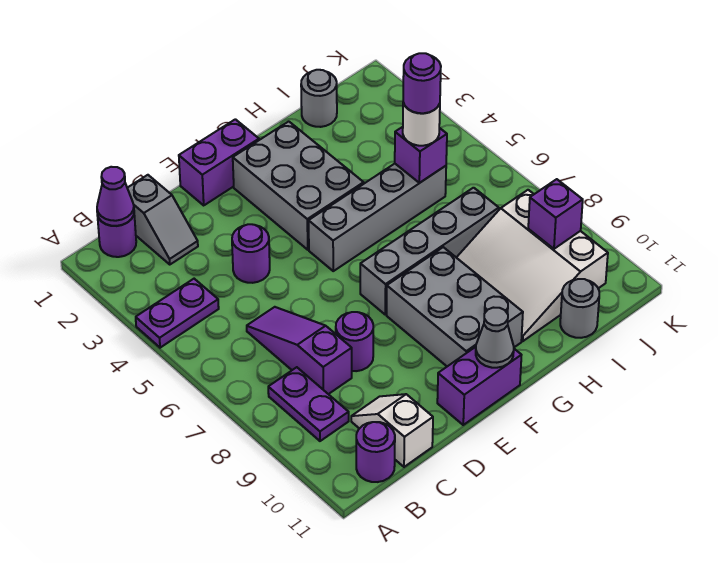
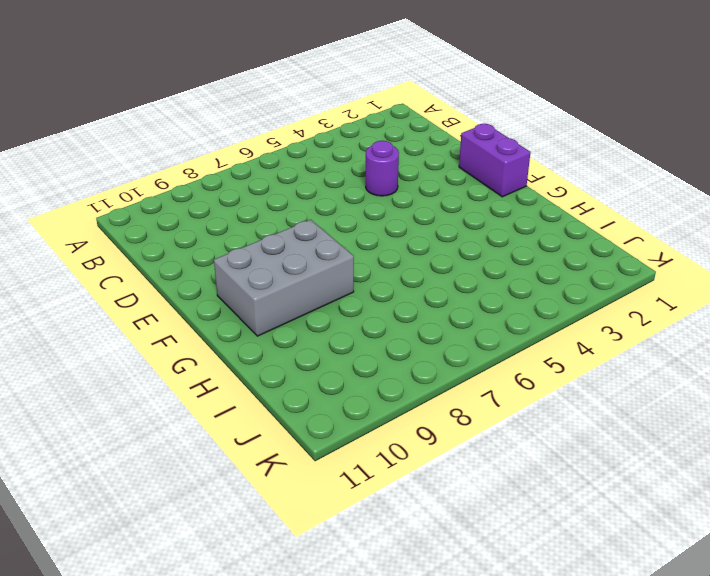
none -> purple plate A4:B4 level 1
none -> purple round brick B1 level 1
none -> purple plate B8:B9 level 1

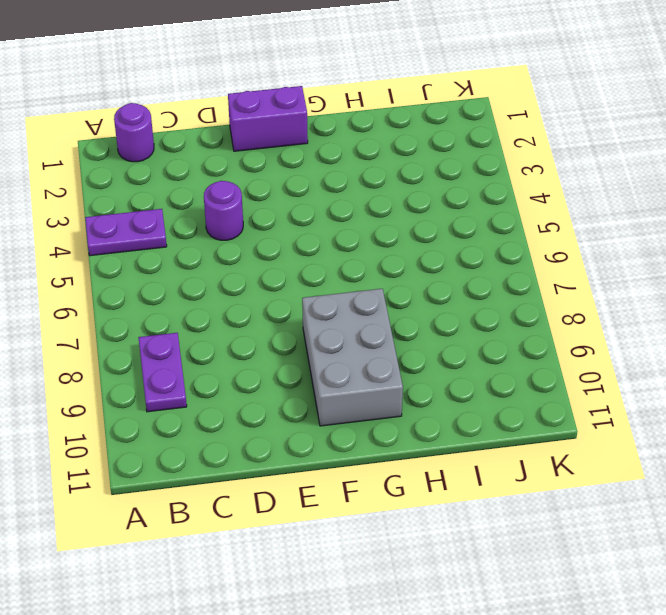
none -> purple round brick B11 level 1
none -> grey slope C1:C2 level 1 top 1
none -> purple slope C6:C8 level 1 top 8

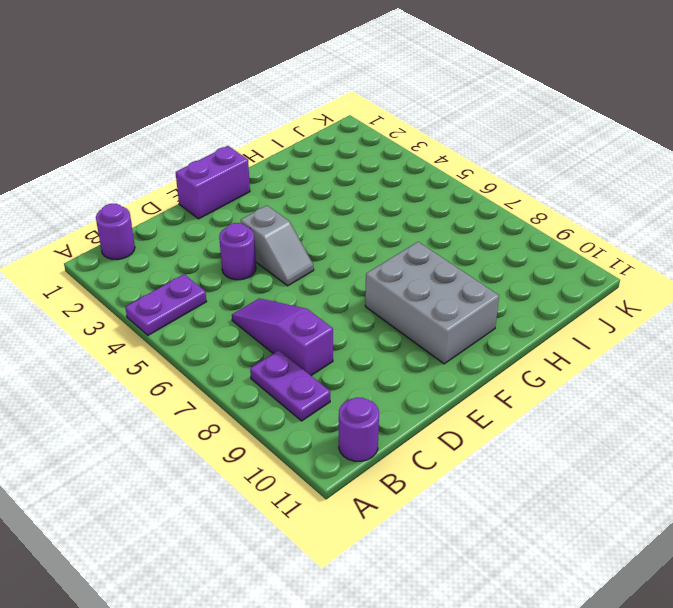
grey slope E4:E5 level 1 top 4 -> grey slope C1:C2 level 1 top 1
none -> white slope C10:C11 level 1 top 11
none -> purple round brick D8 level 1
none -> purple brick E11:F11 level 1

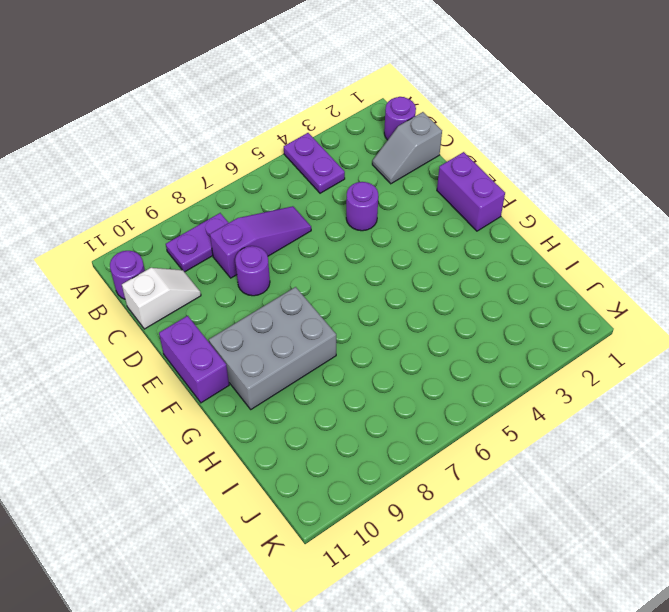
none -> grey brick F2:G4 level 1
none -> grey brick F5:I5 level 1
none -> grey brick F7:I7 level 1

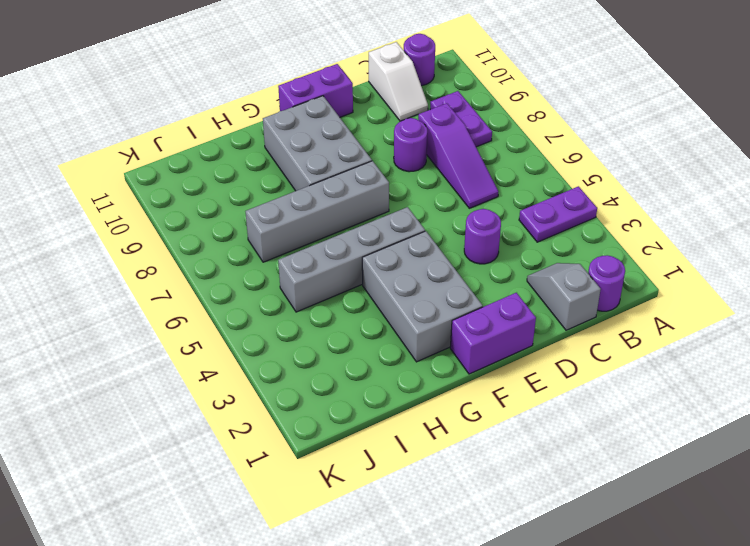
none -> white slope H8:J10 level 1 top J
none -> grey round brick I1 level 1
none -> grey round brick I11 level 1

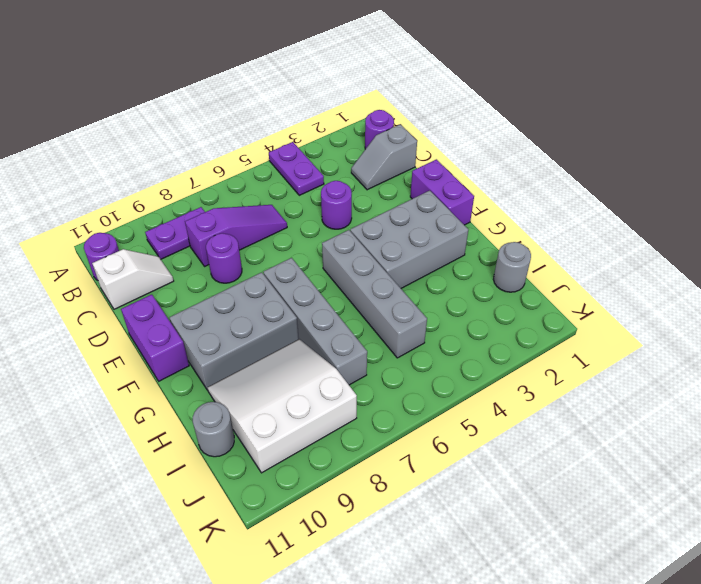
none -> purple cone B1 level 2
none -> grey cone F11 level 2
none -> purple brick I5 level 2

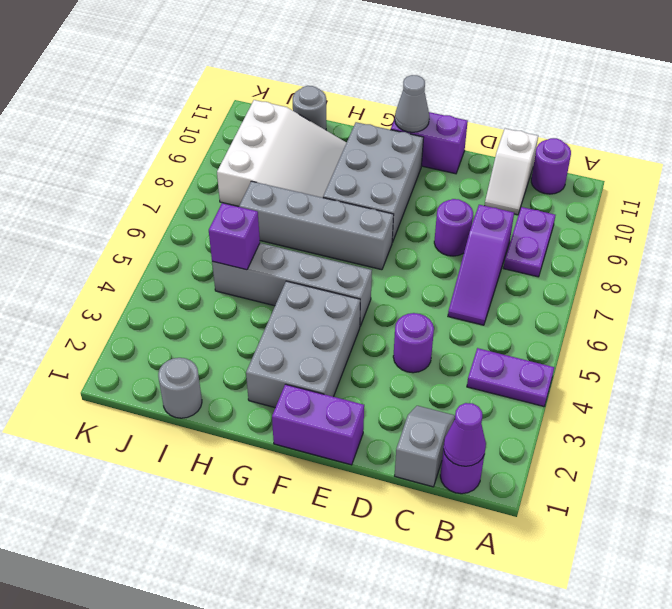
none -> purple brick J9 level 2
none -> white round brick I5 level 3
none -> purple round brick I5 level 4

